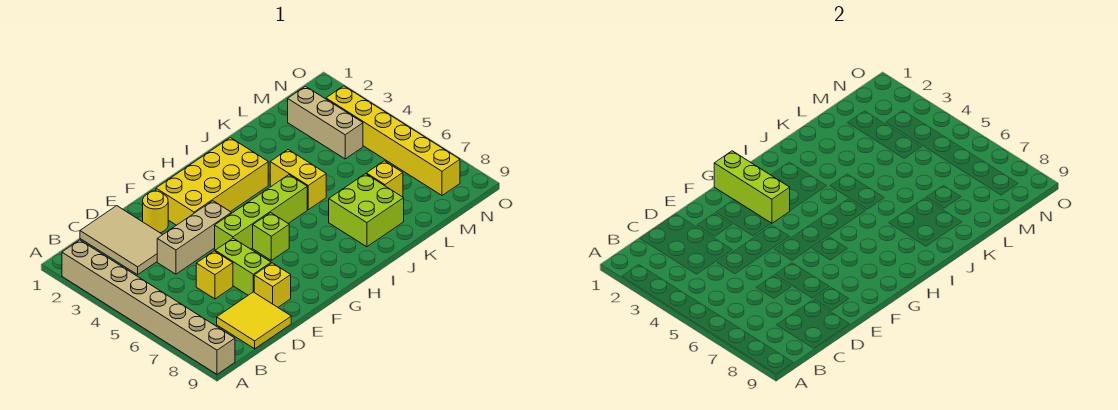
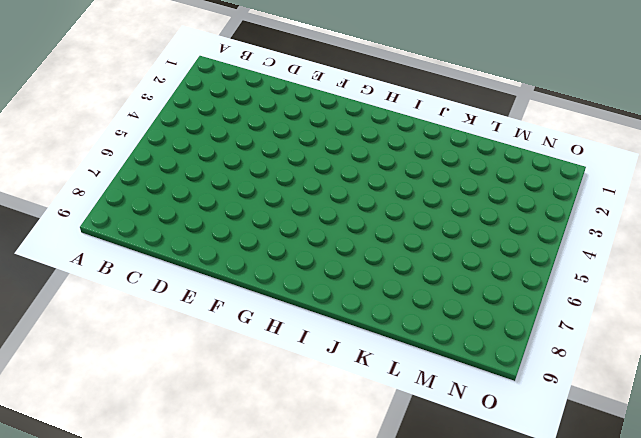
none -> tan brick A2:A9 level 1
none -> tan tile C1:D3 level 1
none -> yellow tile C8:D9 level 1

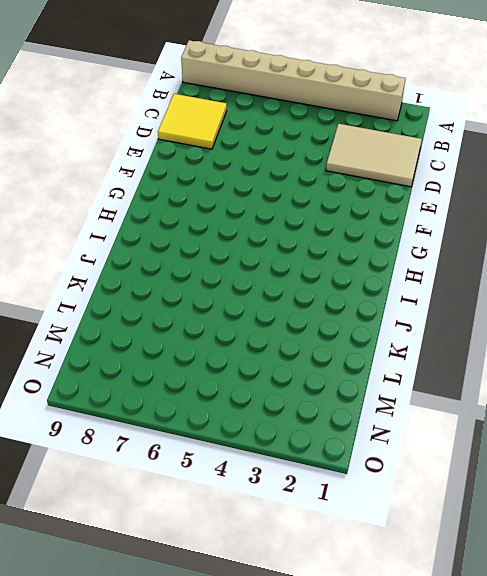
none -> tan brick D4:F4 level 1
none -> yellow brick D6 level 1
none -> yellow round brick E2 level 1

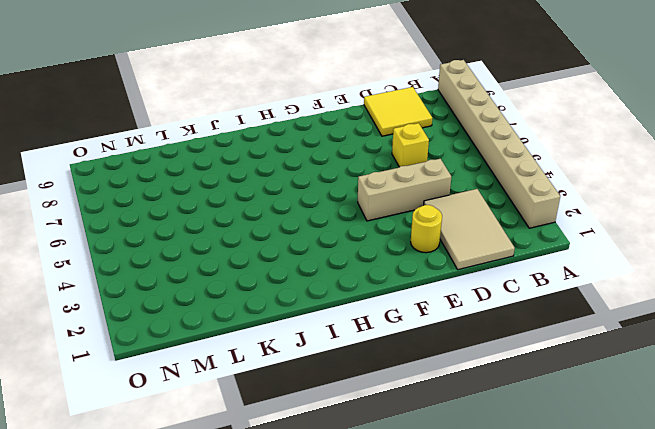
none -> lime brick E6:E7 level 1
none -> yellow brick E8 level 1
none -> yellow brick F2:I3 level 1

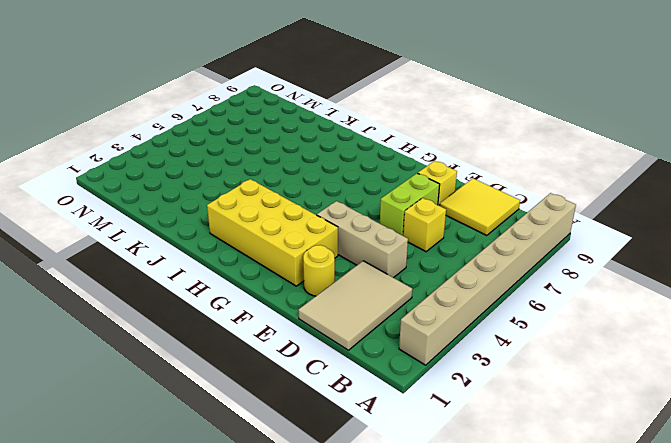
none -> lime brick F5:I5 level 1
none -> lime brick G6 level 1
none -> yellow brick J4:J5 level 1

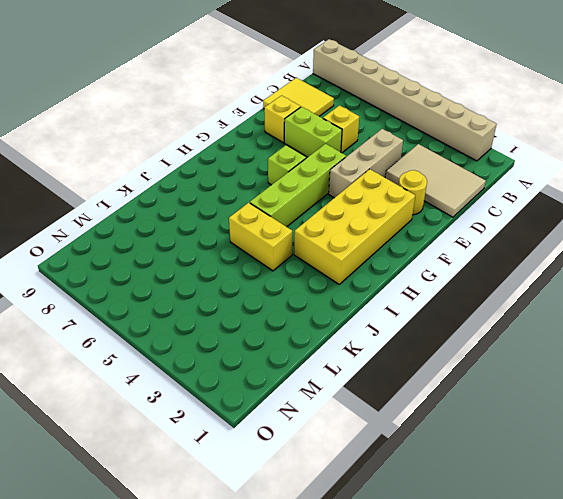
none -> lime brick J7:K8 level 1
none -> yellow brick L7 level 1
none -> tan brick M2:M4 level 1

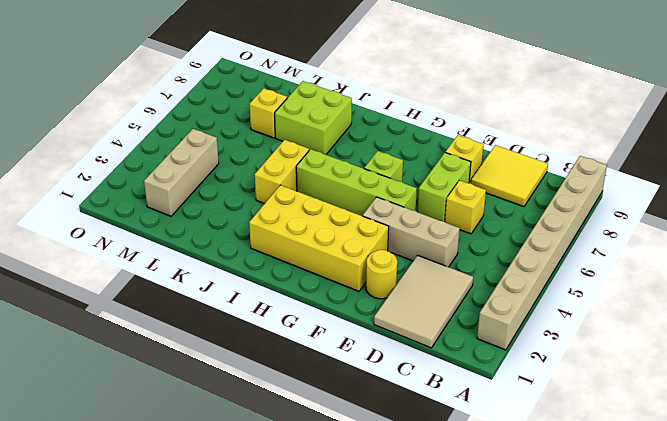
none -> yellow brick N3:N8 level 1
none -> lime brick G1:G3 level 2

